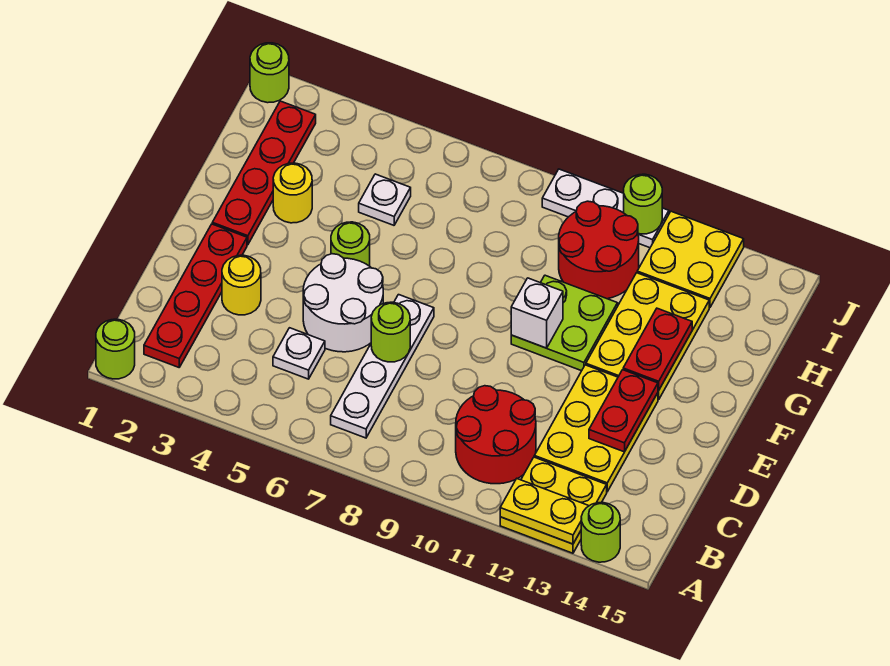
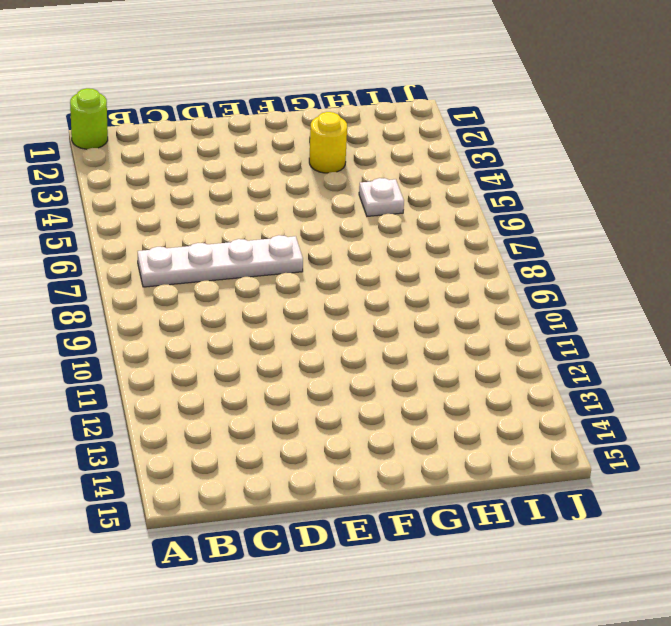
none -> yellow plate A12:B13 level 1
none -> lime round brick A14 level 1
none -> red plate B2:E2 level 1

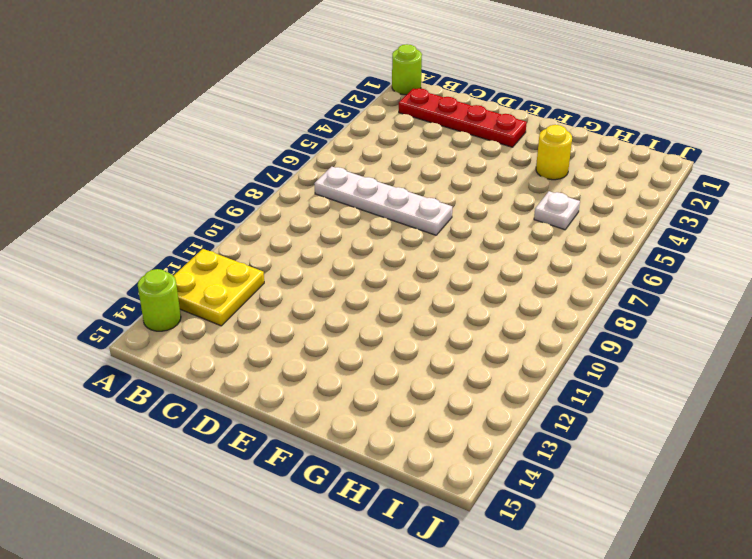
none -> red round brick B10:C11 level 1
none -> white plate C5 level 1
none -> yellow plate C12:E13 level 1

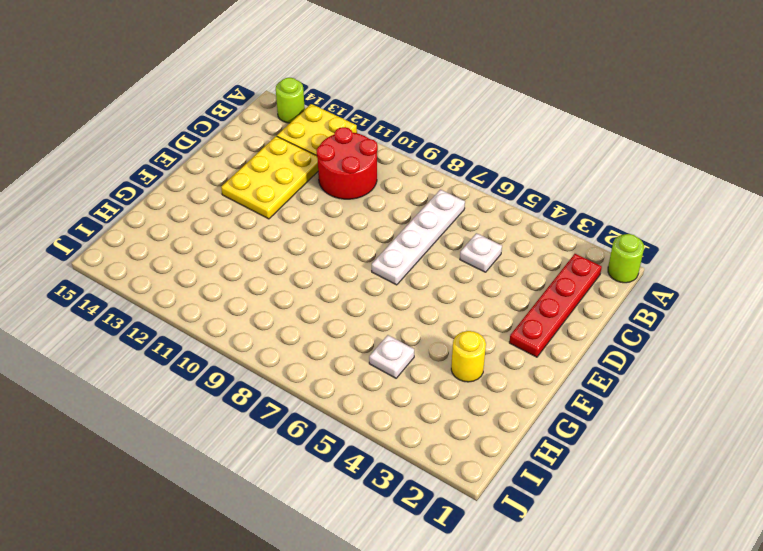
none -> yellow round brick D3 level 1
none -> white round brick D5:E6 level 1
none -> red plate F2:I2 level 1

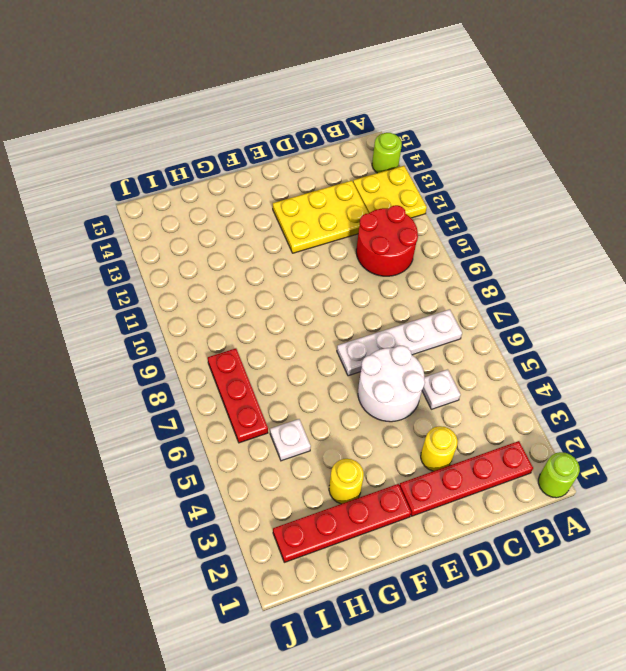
red plate I6:I8 level 1 -> none
none -> lime round brick F5 level 1
none -> lime plate F10:G11 level 1
none -> yellow plate F12:H13 level 1

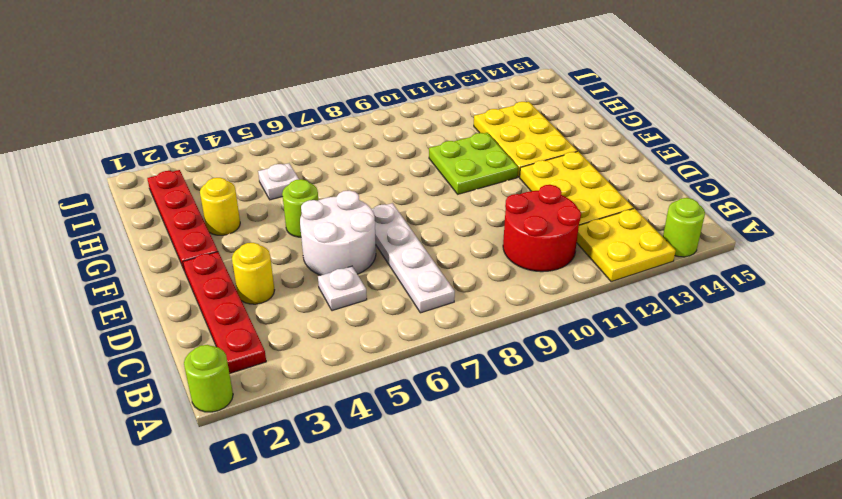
none -> red round brick H10:I11 level 1
none -> yellow plate I12:J13 level 1
none -> lime round brick J1 level 1

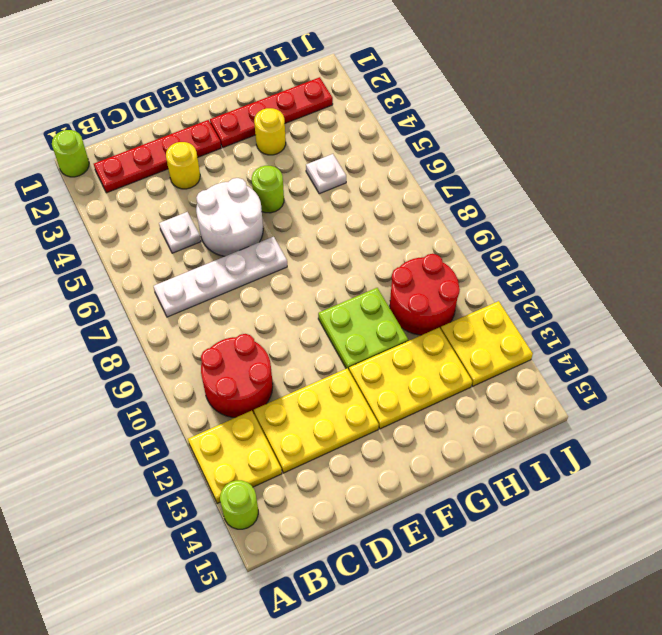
none -> lime round brick J1 level 1
none -> white plate J9:J11 level 1
none -> yellow plate A12:A13 level 2

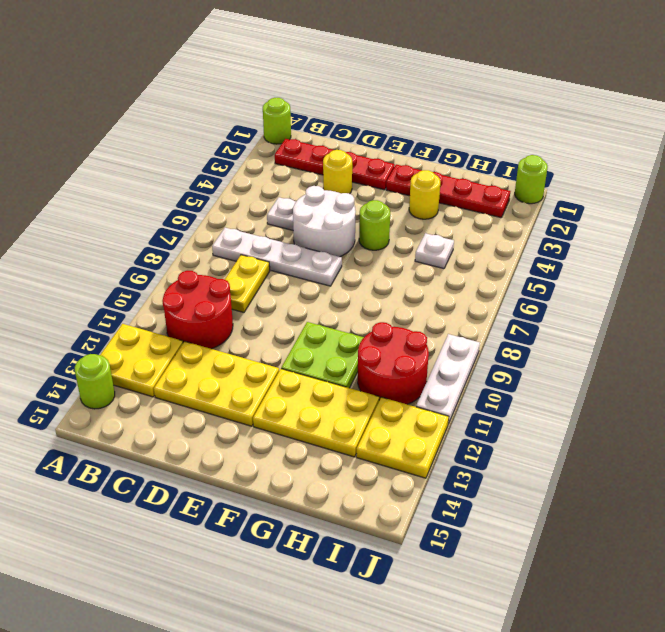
yellow plate C8:C9 level 1 -> yellow plate A12:A13 level 2
none -> lime round brick D7 level 2
none -> red plate D13:E13 level 2
none -> white brick F10 level 2

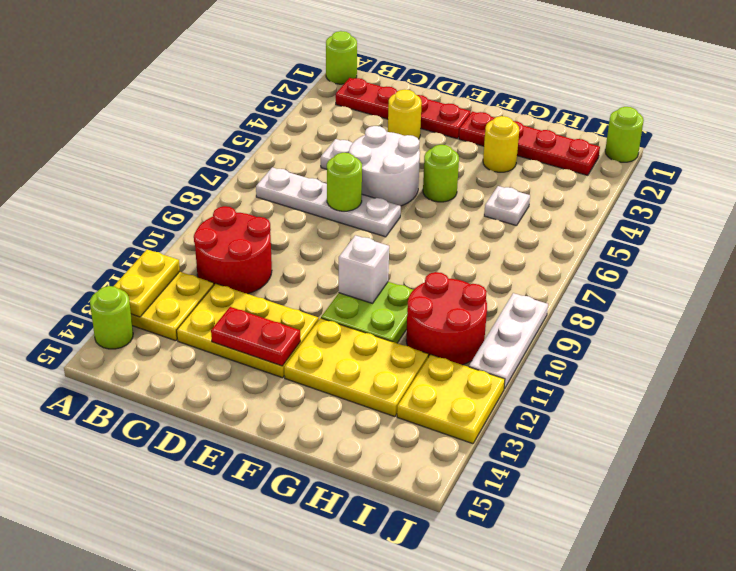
none -> red plate F13:G13 level 2
none -> lime round brick J11 level 2

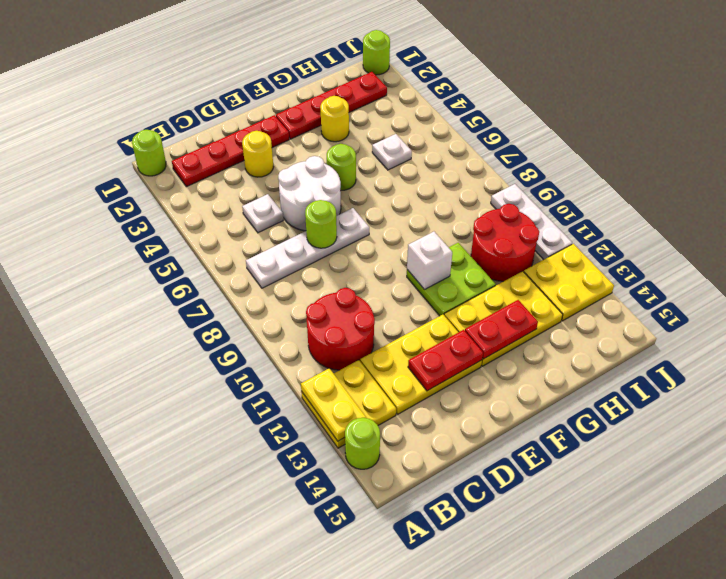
none -> lime round brick J11 level 2

